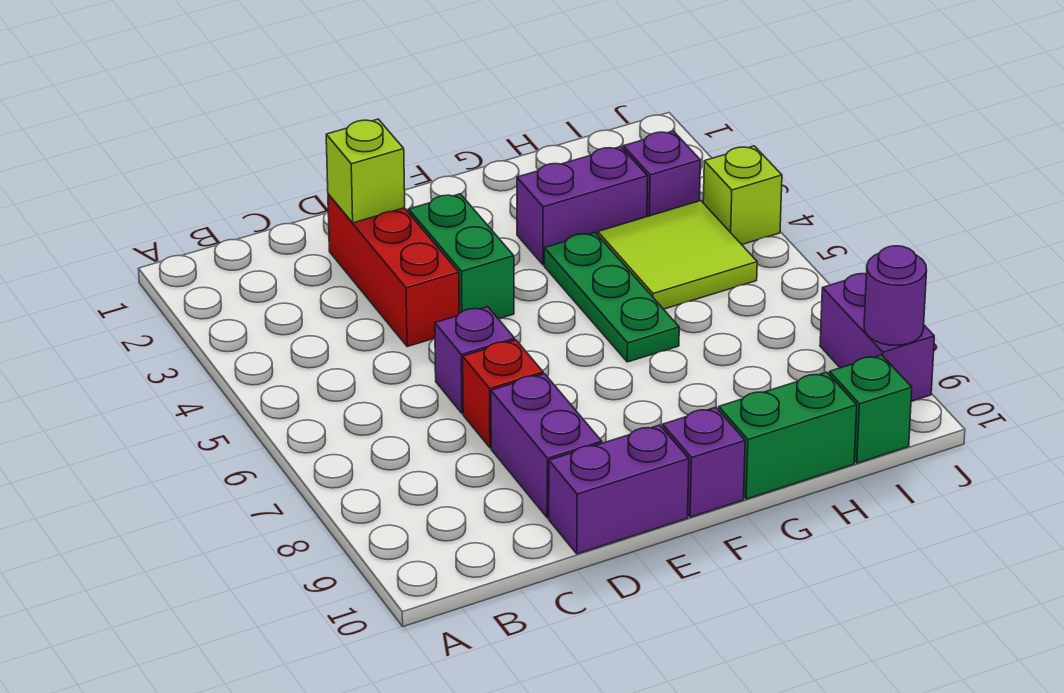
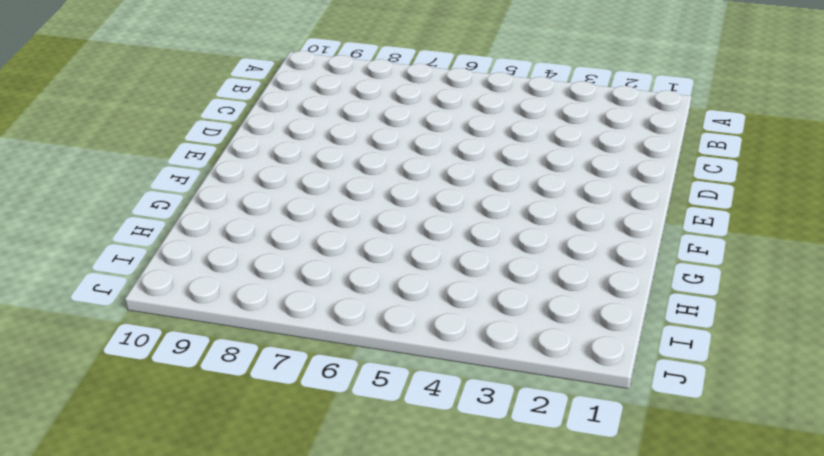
none -> red brick D2:D4 level 1
none -> purple brick D6 level 1
none -> red brick D7 level 1

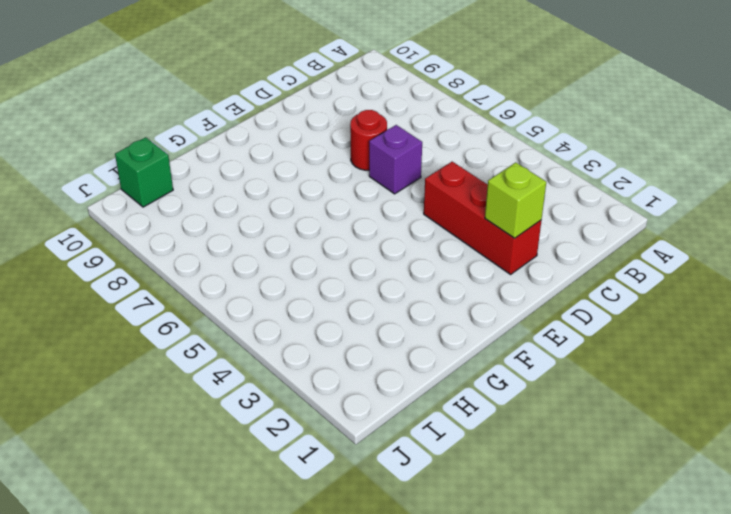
red round brick D7 level 1 -> red brick D7 level 1
none -> purple brick D8:D9 level 1
none -> purple brick D10:E10 level 1
none -> green brick E3:E4 level 1

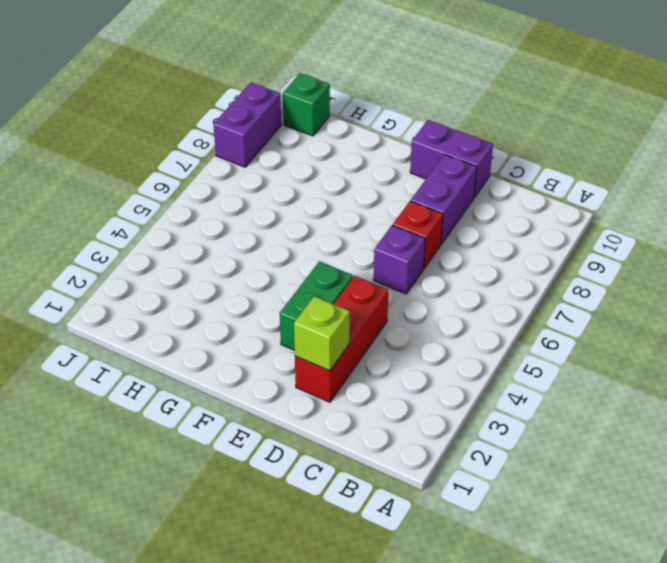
none -> purple brick F10 level 1
none -> purple brick G3:H3 level 1
none -> green plate G4:G6 level 1

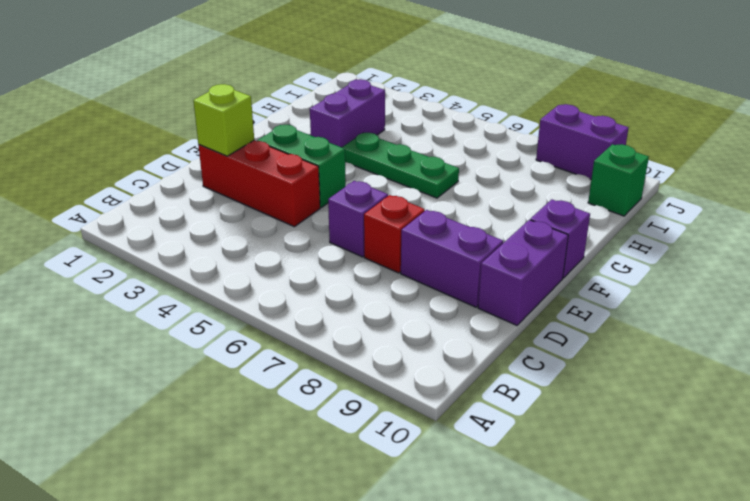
none -> green brick G10:H10 level 1
none -> lime tile H4:I5 level 1
none -> purple brick I3 level 1

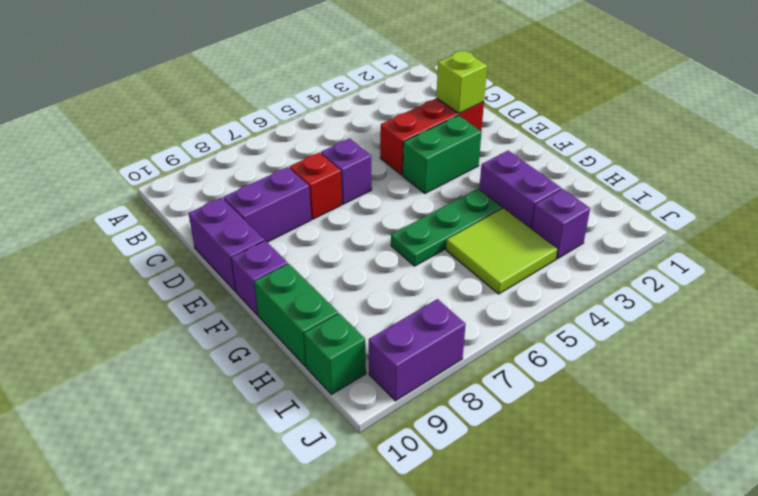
none -> lime brick J4 level 1
none -> purple round brick J9 level 2

